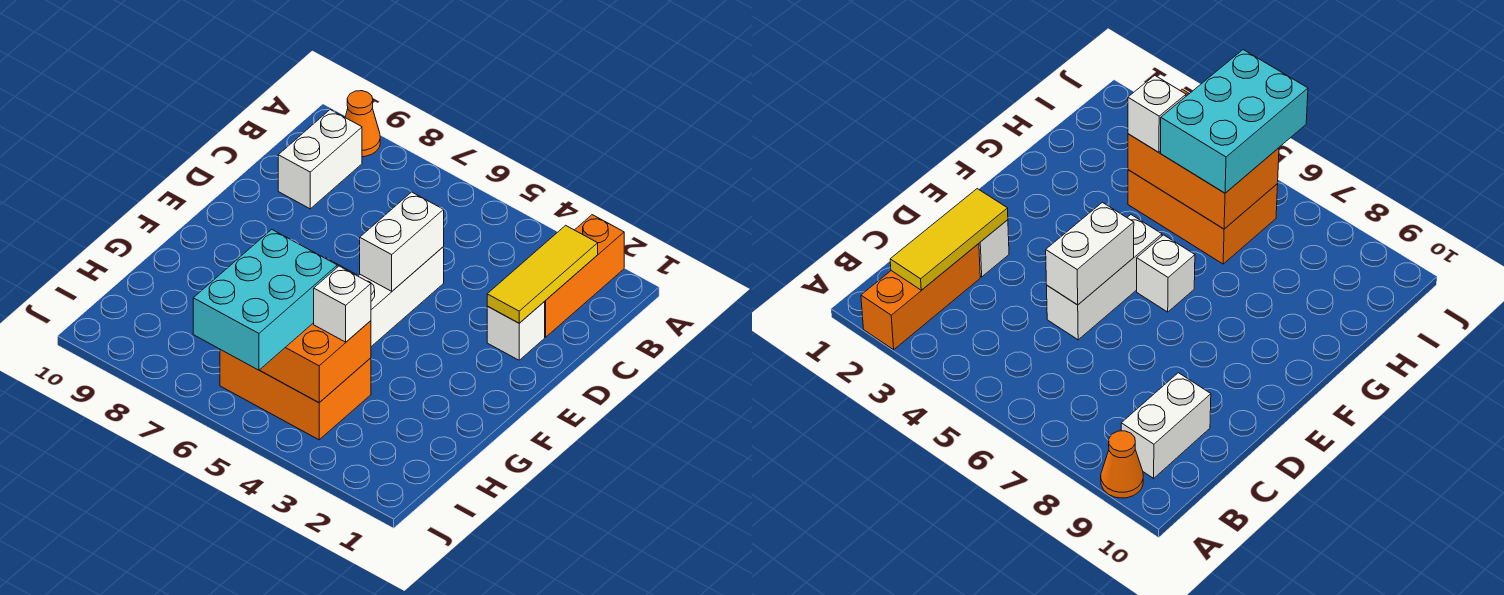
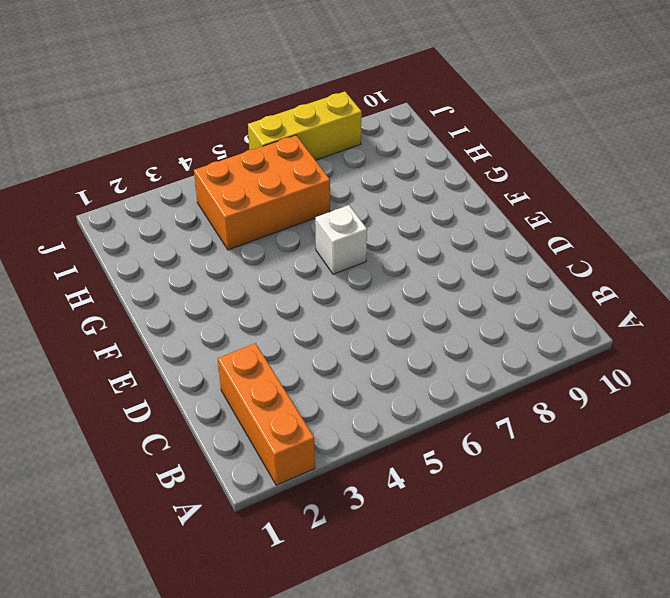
yellow brick J6:J8 level 1 -> none
none -> orange cone A9 level 1
none -> white brick B9:C9 level 1
none -> white brick D2 level 1

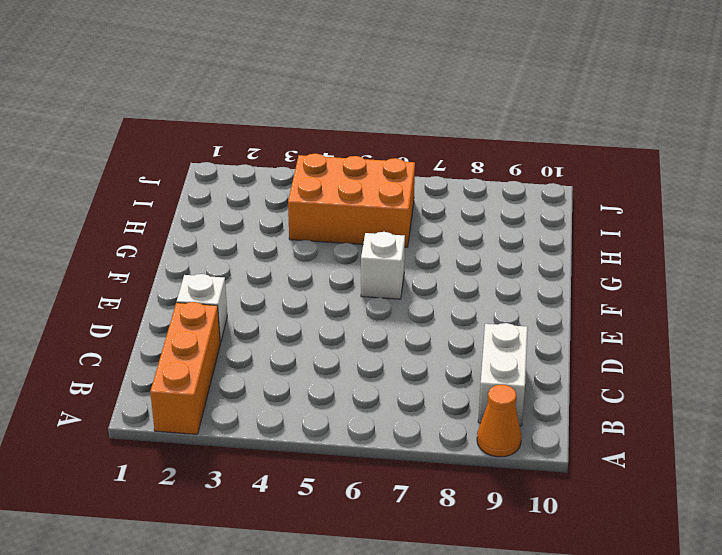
none -> white brick D5:F5 level 1
none -> yellow tile B2:D2 level 2
none -> white brick D5:E5 level 2

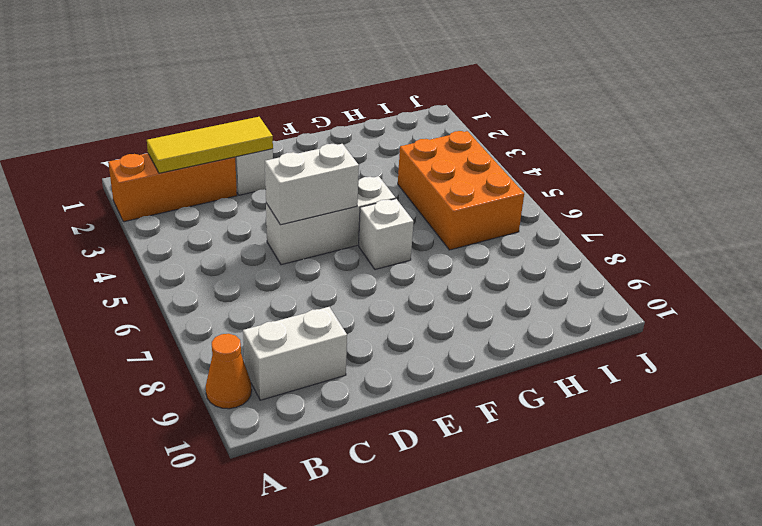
none -> orange brick H4:I6 level 2
none -> white brick H4 level 3
none -> cyan brick H5:J6 level 3

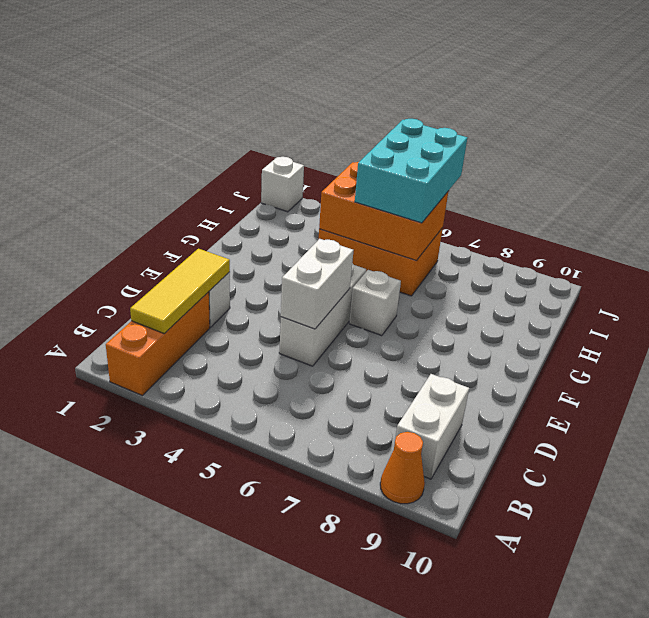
white brick J1 level 1 -> white brick H4 level 3

